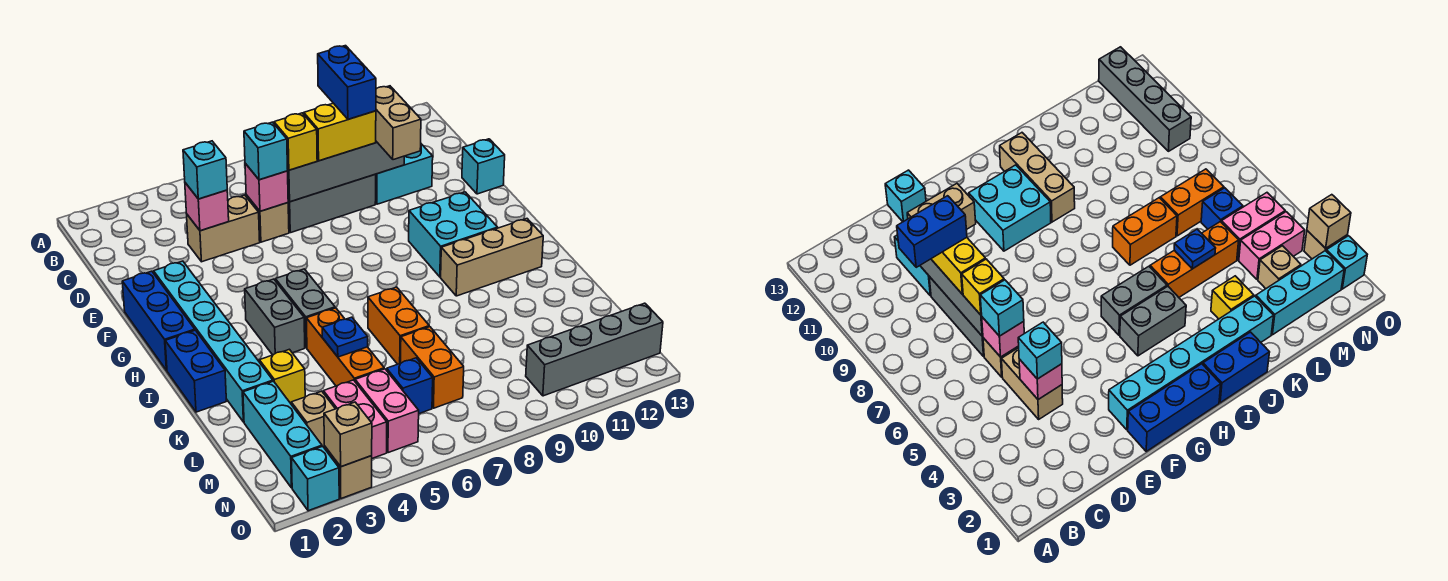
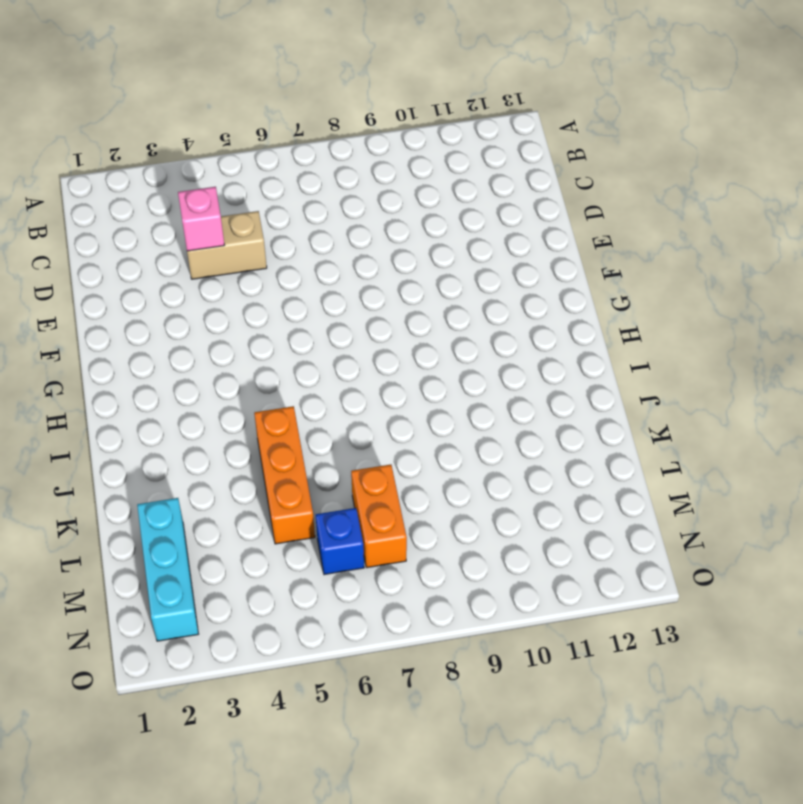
none -> tan brick D6 level 1
none -> grey brick D7:D9 level 1
none -> cyan brick D10:D11 level 1
none -> cyan brick E13 level 1

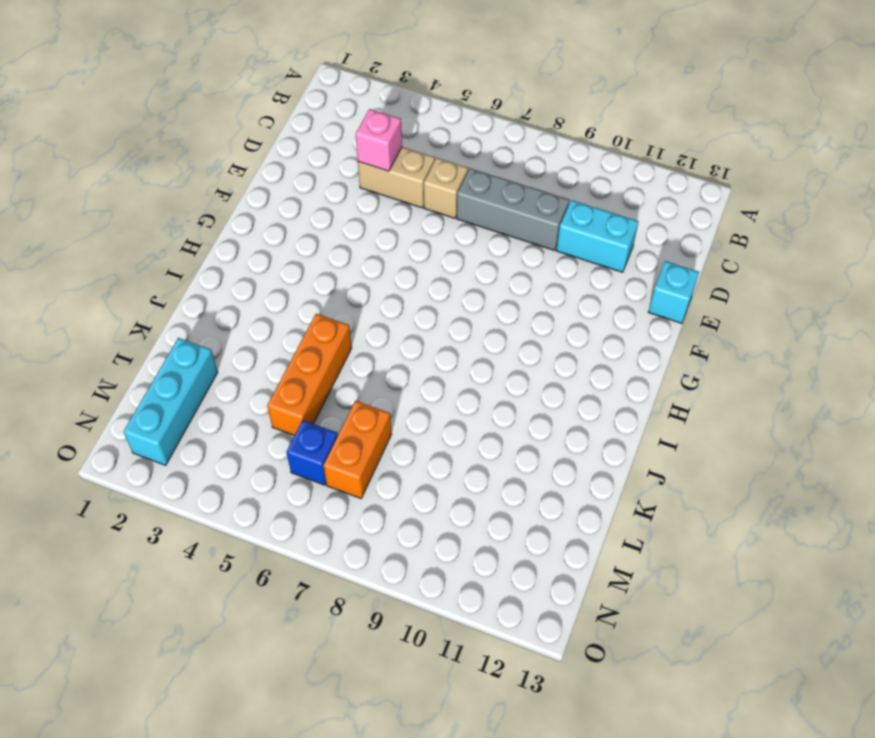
none -> blue brick F1:H1 level 1
none -> cyan brick F2:K2 level 1
none -> cyan brick G10:H11 level 1
none -> grey brick H4:I4 level 1

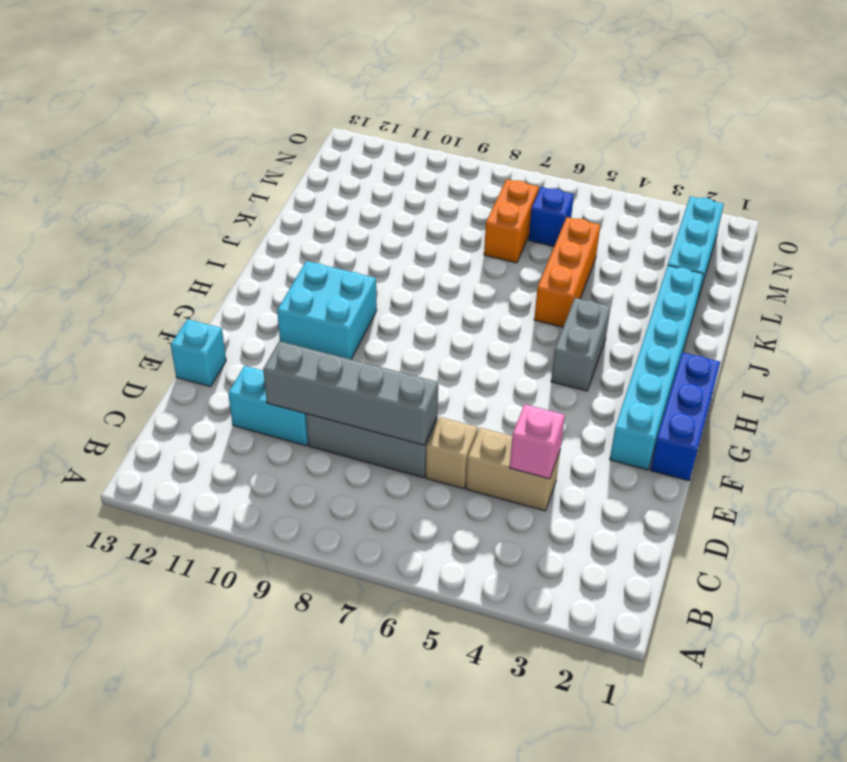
none -> grey brick H5:I5 level 1
none -> blue brick I1:J1 level 1
none -> tan brick I10:I12 level 1
none -> orange brick J7:K7 level 1

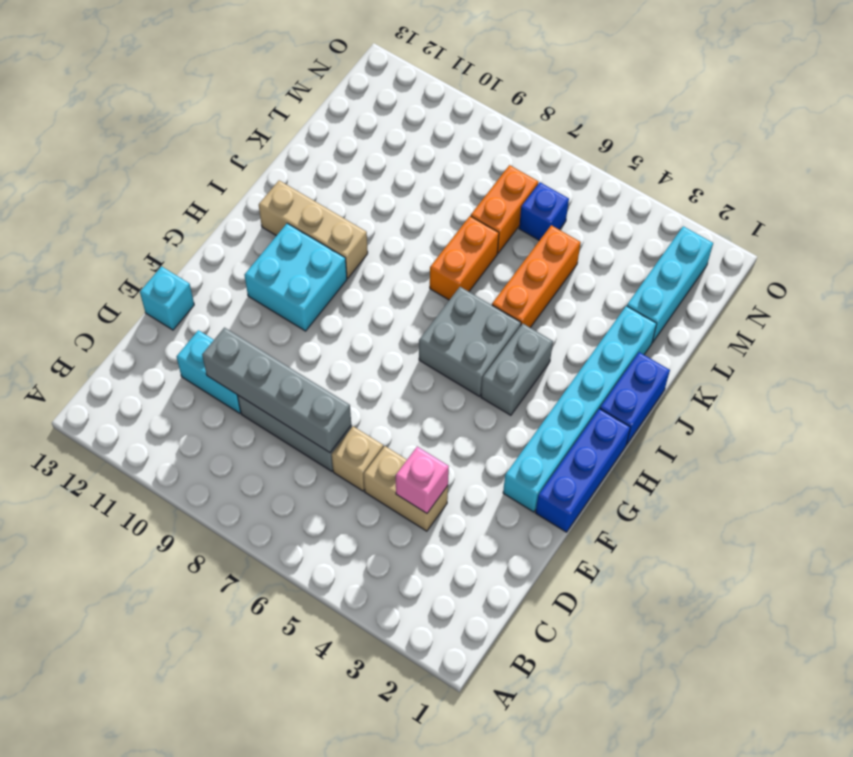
grey brick H5:I6 level 1 -> grey brick H5:I5 level 1
none -> yellow brick K3 level 1
none -> tan brick M3 level 1
none -> pink brick M4:N4 level 1
none -> pink brick M5:N5 level 1

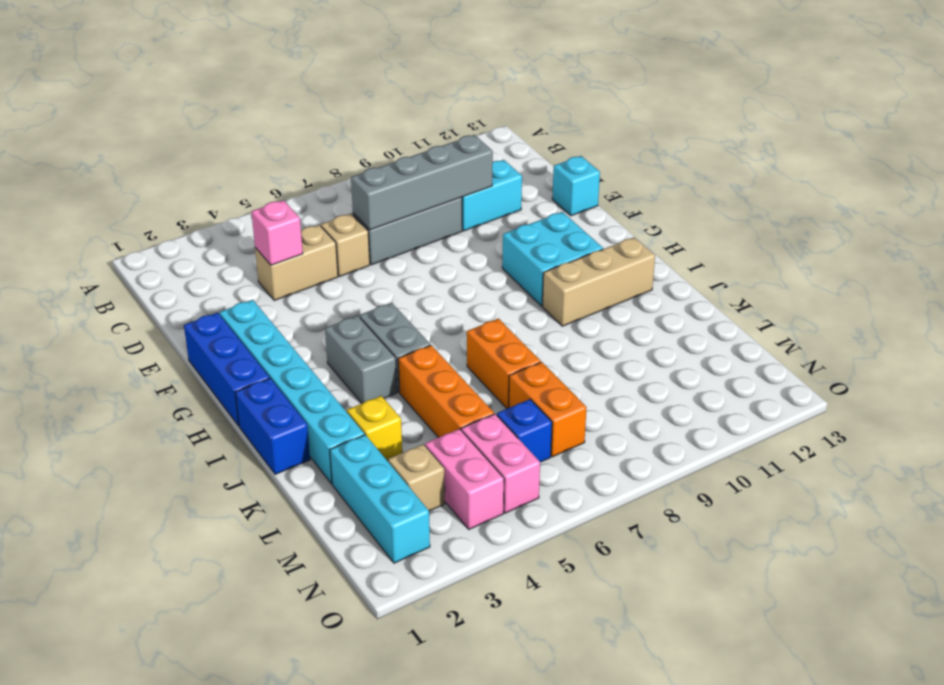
none -> grey brick N10:N13 level 1
none -> cyan brick O2 level 1
none -> tan brick O3 level 1
none -> pink brick D6 level 2

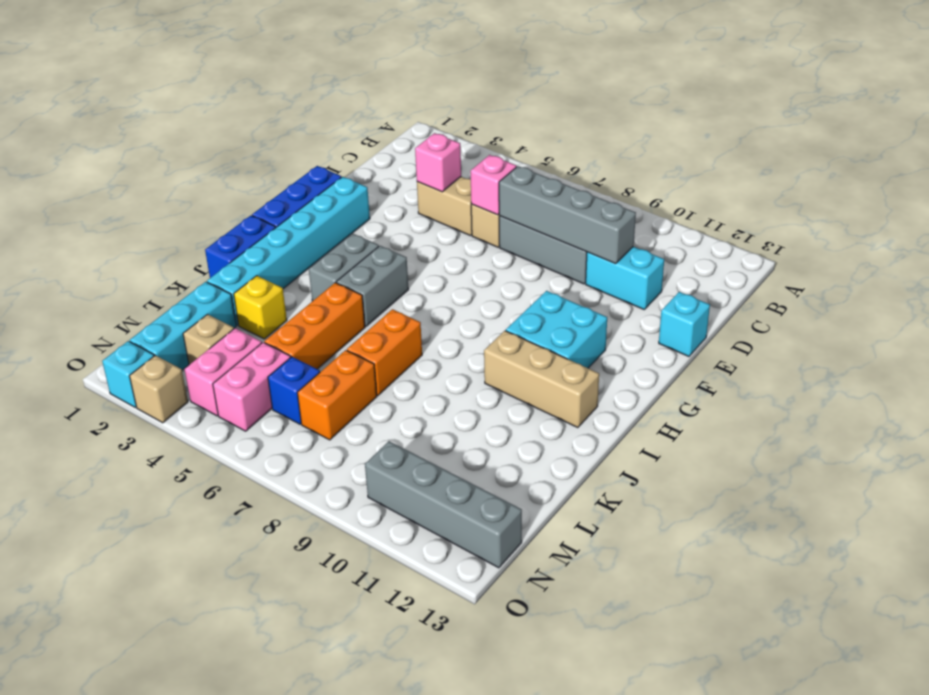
none -> blue plate K5 level 2
none -> tan brick O3 level 2
none -> cyan brick D4 level 3
none -> cyan brick D6 level 3

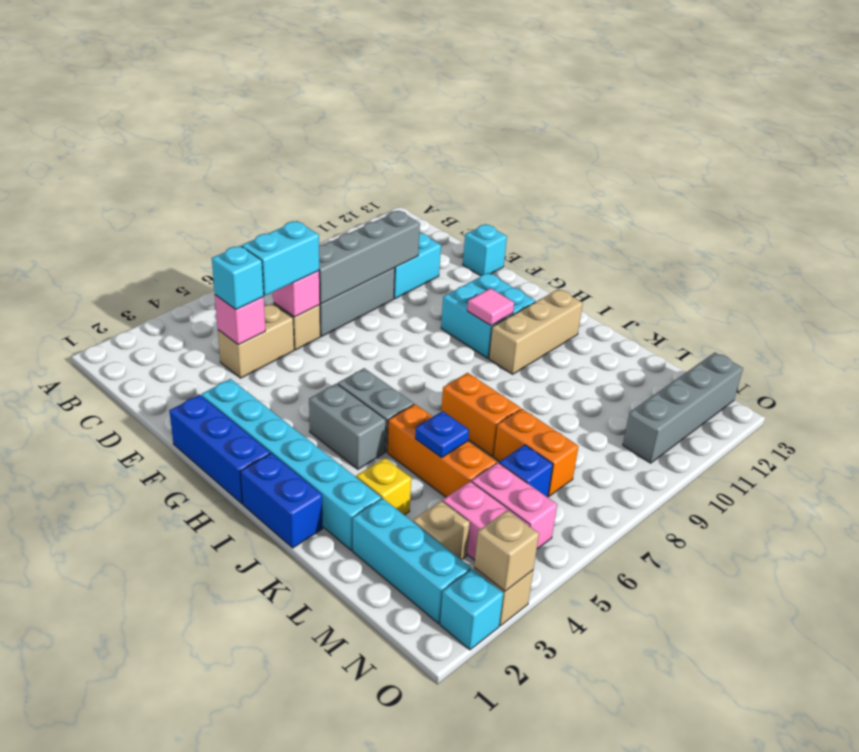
cyan brick D5:D6 level 3 -> cyan brick D6 level 3
pink tile H10 level 2 -> none
none -> yellow brick D7 level 3
none -> yellow brick D8:D9 level 3
none -> tan brick D10:E10 level 3
none -> blue brick C9:D9 level 4

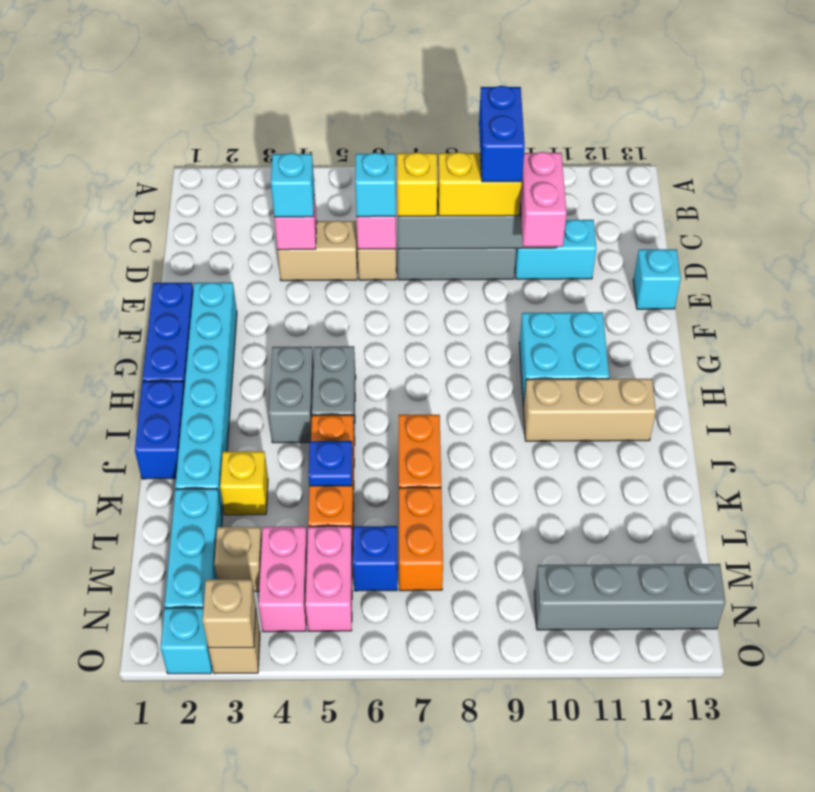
pink brick D10:E10 level 3 -> tan brick D10:E10 level 3

